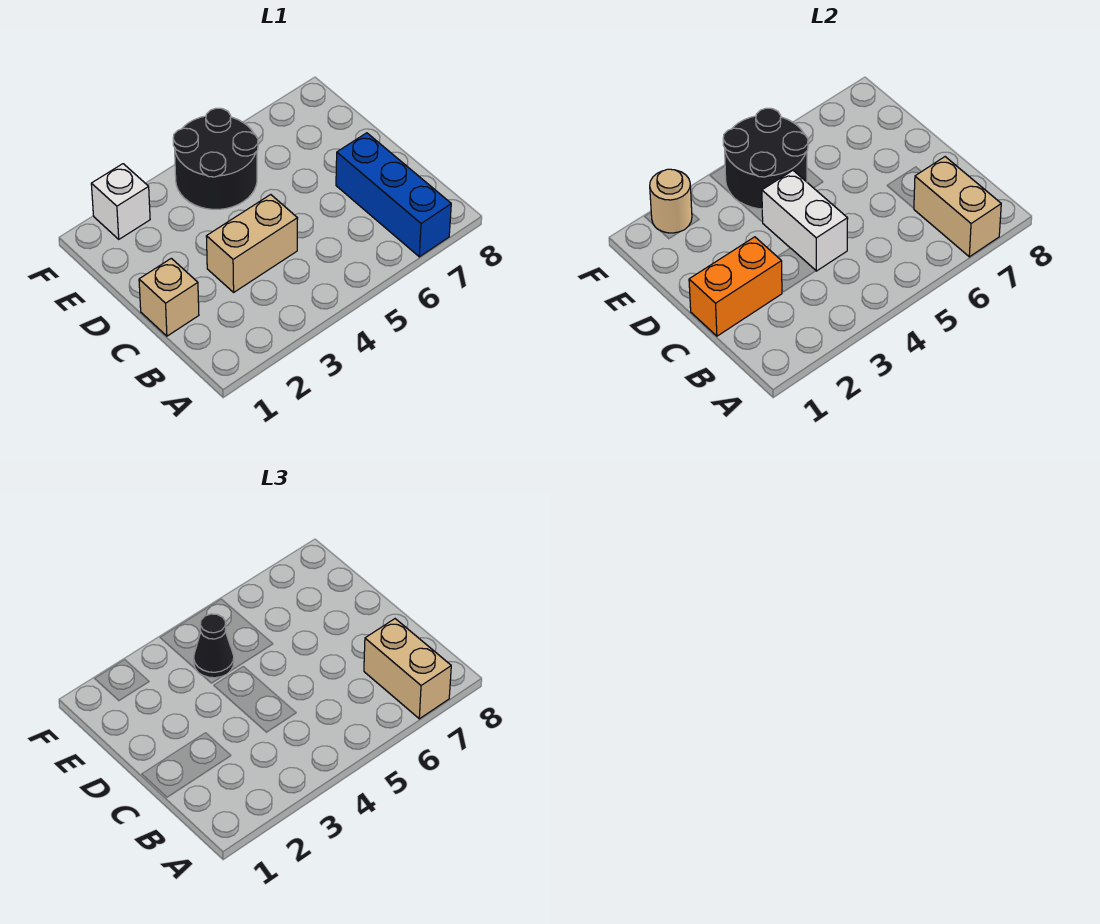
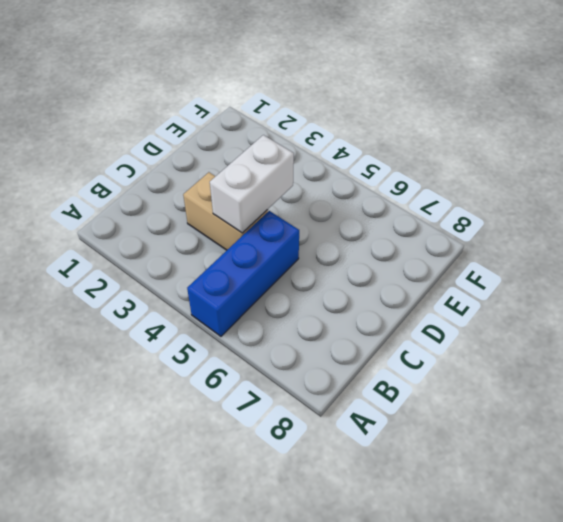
blue brick A5:C5 level 1 -> blue brick A7:C7 level 1
none -> tan brick C1 level 1
none -> black round brick E4:F5 level 1
none -> white brick F2 level 1

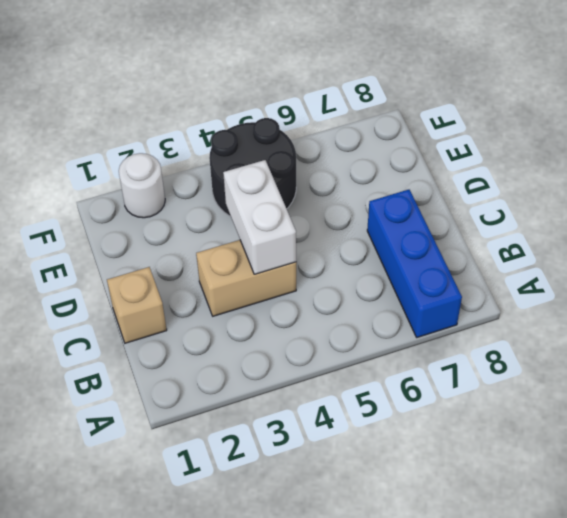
white round brick F2 level 1 -> white brick F2 level 1
none -> tan brick A7:B7 level 2
none -> orange brick C1:C2 level 2
none -> black round brick E4:F5 level 2

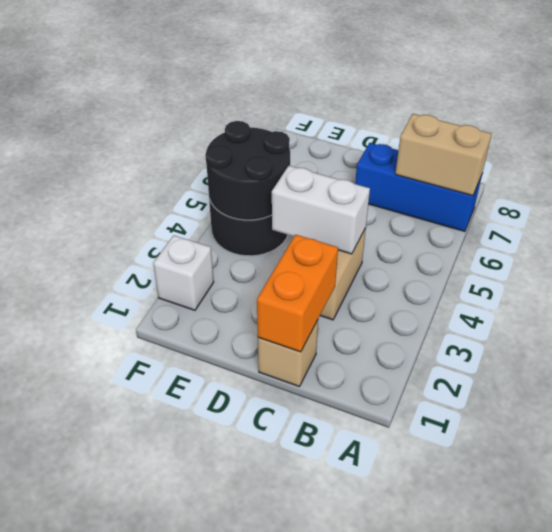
none -> tan round brick F2 level 2
none -> tan brick A7:B7 level 3
none -> black cone E4 level 3

